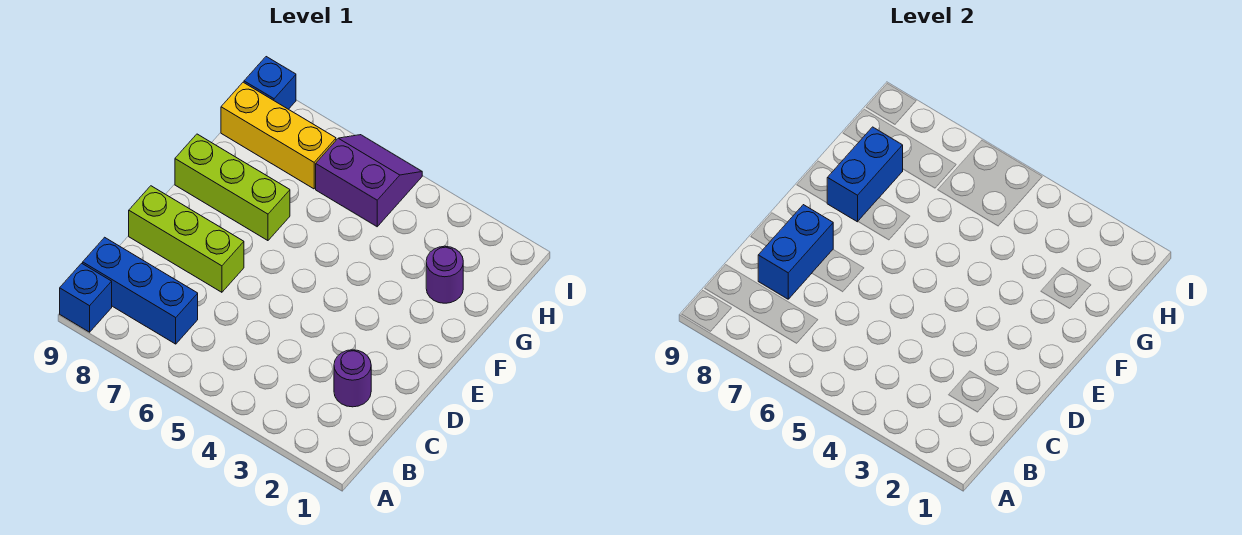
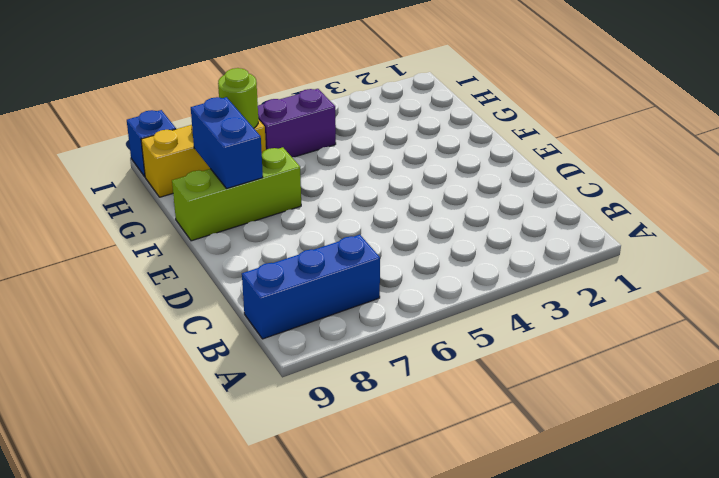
lime round brick H7 level 2 -> none
none -> blue brick A9 level 1
none -> purple round brick C2 level 1

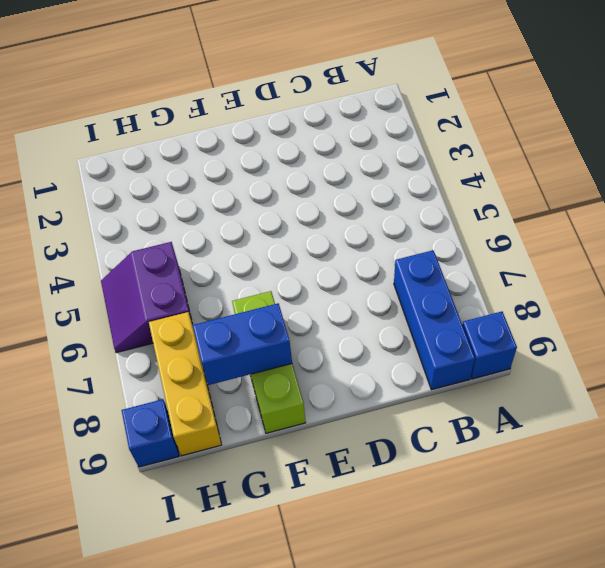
none -> purple round brick C2 level 1
none -> lime brick D7:D9 level 1

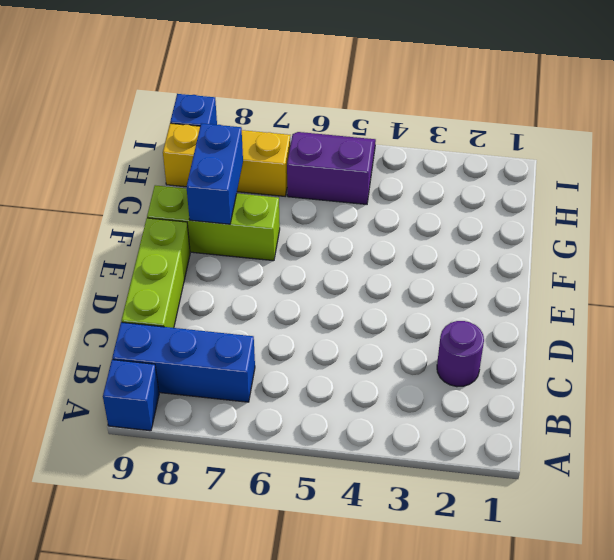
lime brick C9:E9 level 1 -> lime brick D7:D9 level 1
none -> purple round brick G2 level 1
none -> blue brick C8:D8 level 2

